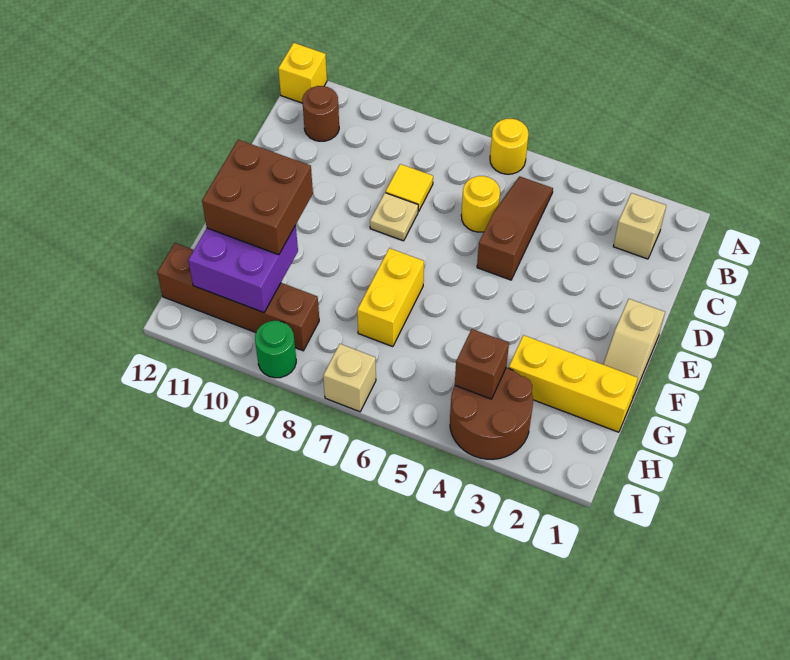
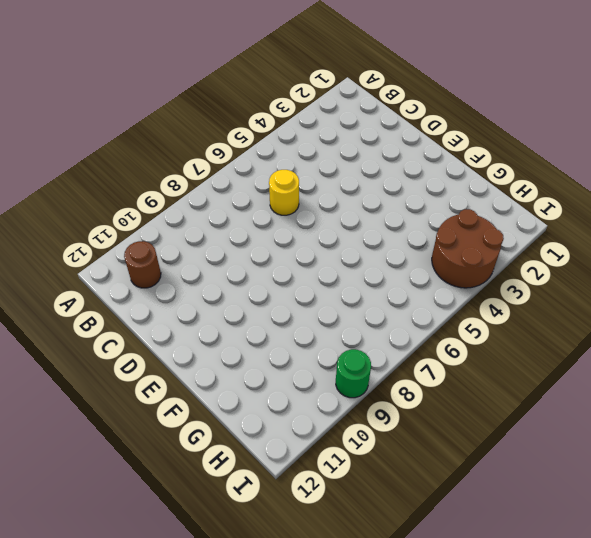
none -> yellow round brick A6 level 1
none -> yellow brick A12 level 1
none -> tan brick B2 level 1

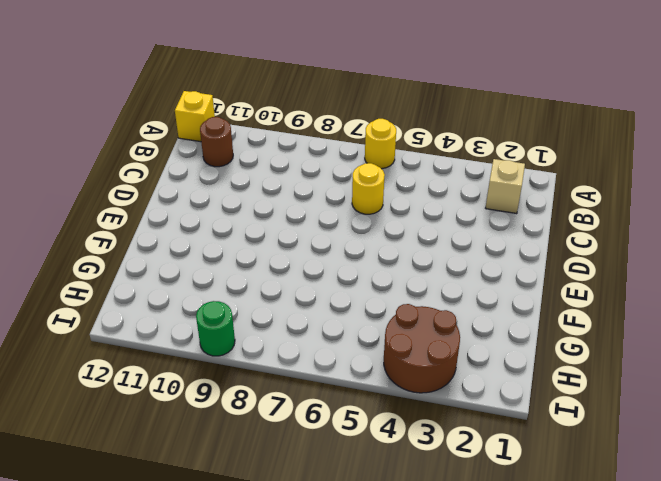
none -> brown slope B5:D5 level 1 top D
none -> yellow tile C8 level 1
none -> tan plate D8 level 1

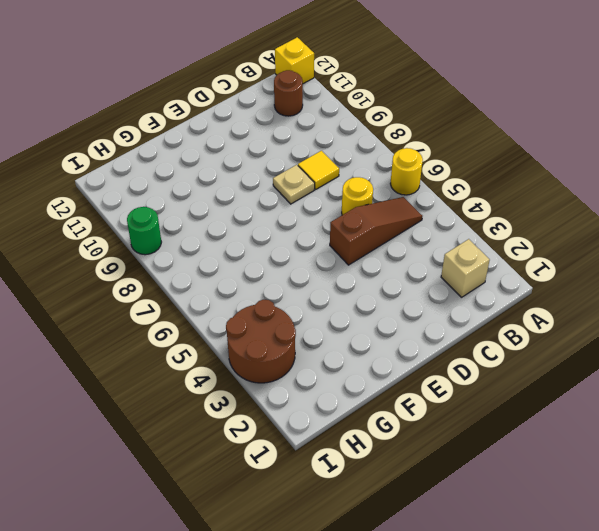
none -> tan slope E1:F1 level 1 top E
none -> yellow brick F7:G7 level 1
none -> yellow brick G1:G3 level 1

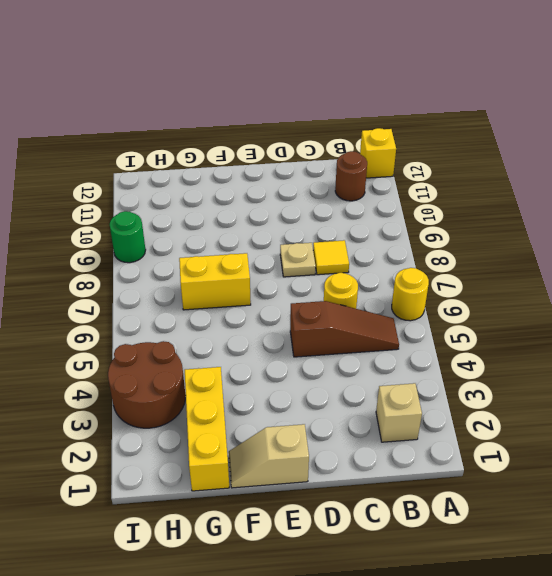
none -> brown brick H9:H12 level 1
none -> tan brick I7 level 1
none -> purple brick G10:H11 level 2

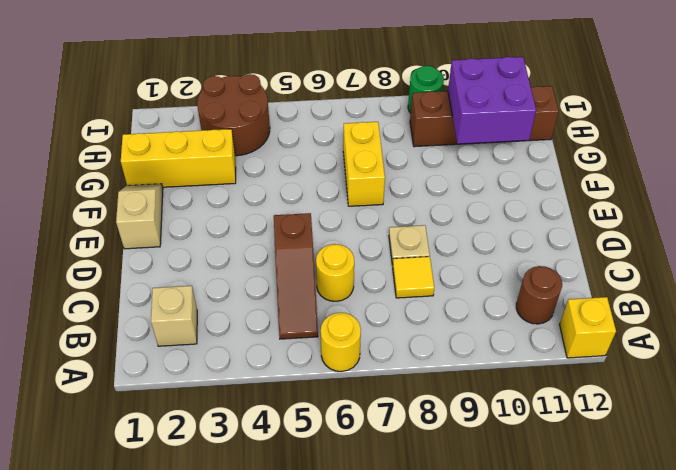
none -> tan brick I7 level 1
none -> brown brick H4 level 2
none -> brown brick F10:G11 level 3

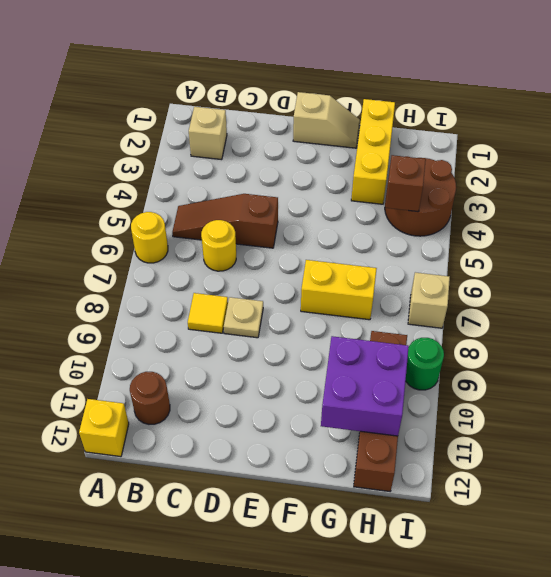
none -> brown brick F10:G11 level 3

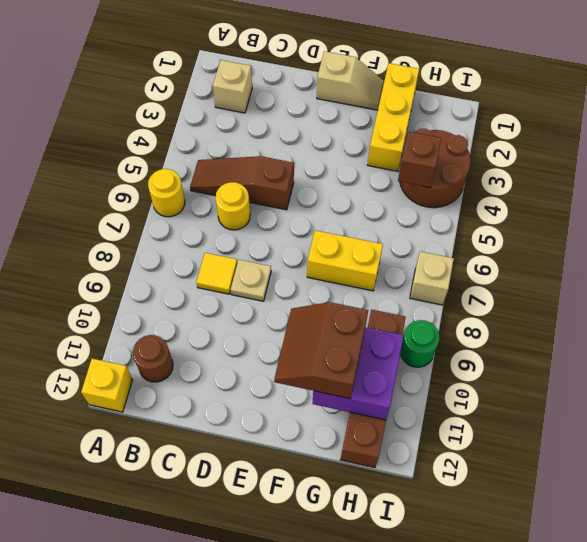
brown slope F10:G11 level 3 top G -> brown brick F10:G11 level 3

